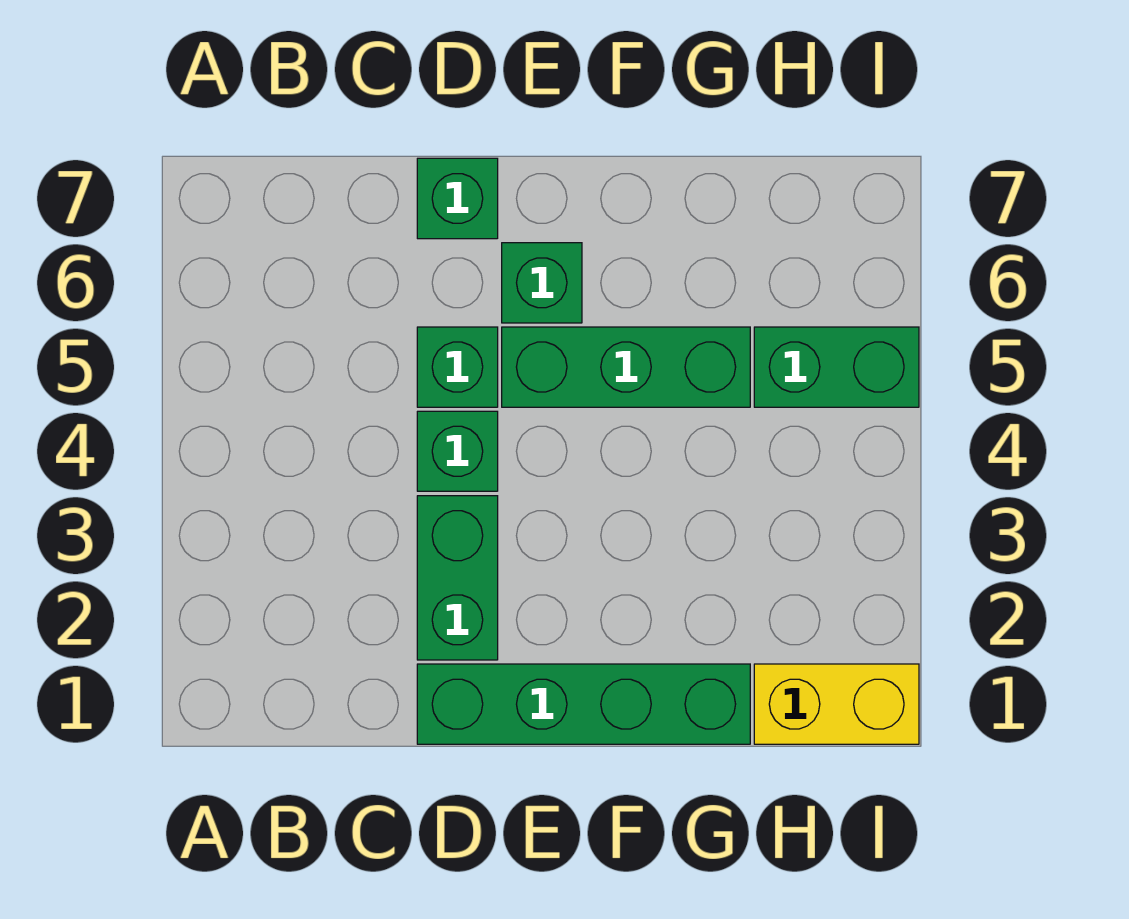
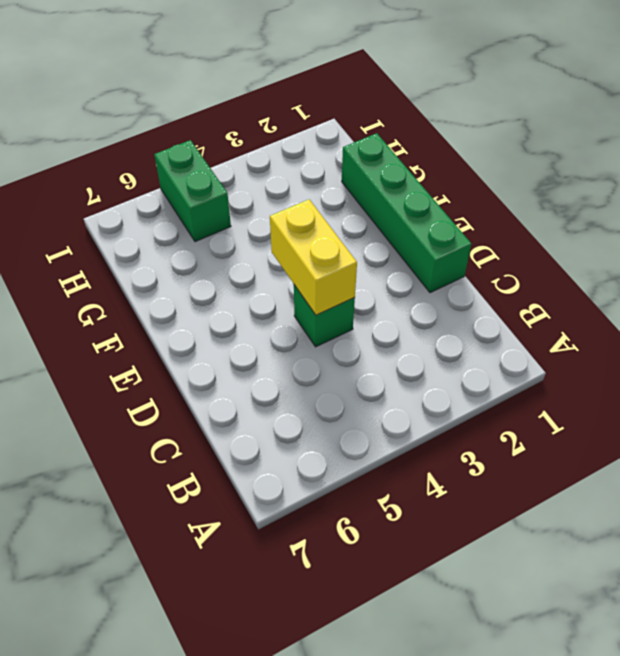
yellow brick D4:E4 level 2 -> yellow brick H1:I1 level 1
none -> green brick D2:D3 level 1
none -> green brick D5 level 1

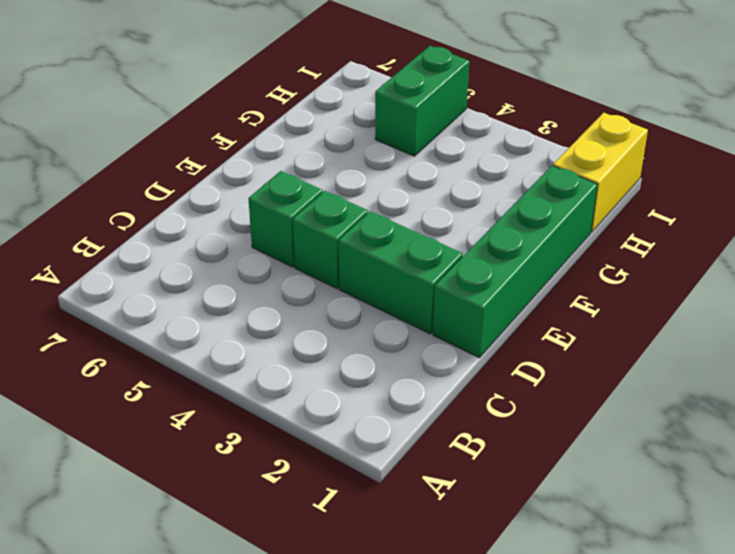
none -> green brick D7 level 1
none -> green brick E5:G5 level 1

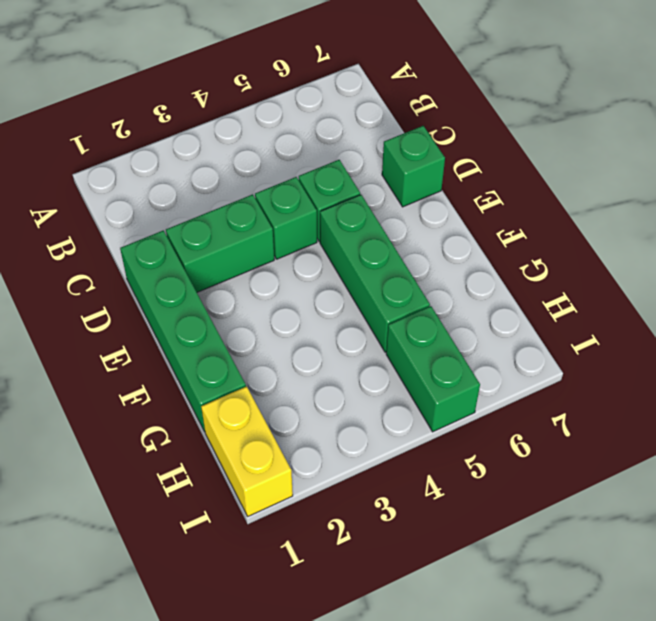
none -> green brick E6 level 1

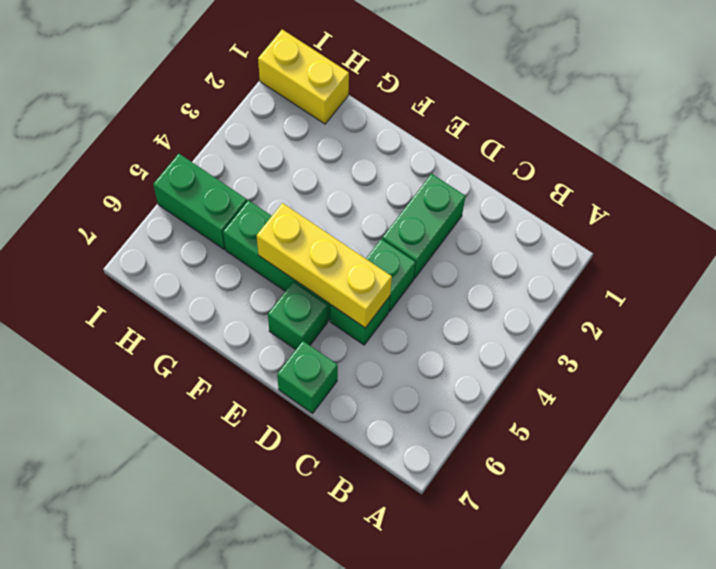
yellow brick D5:F5 level 2 -> none
none -> green brick D1:G1 level 1

